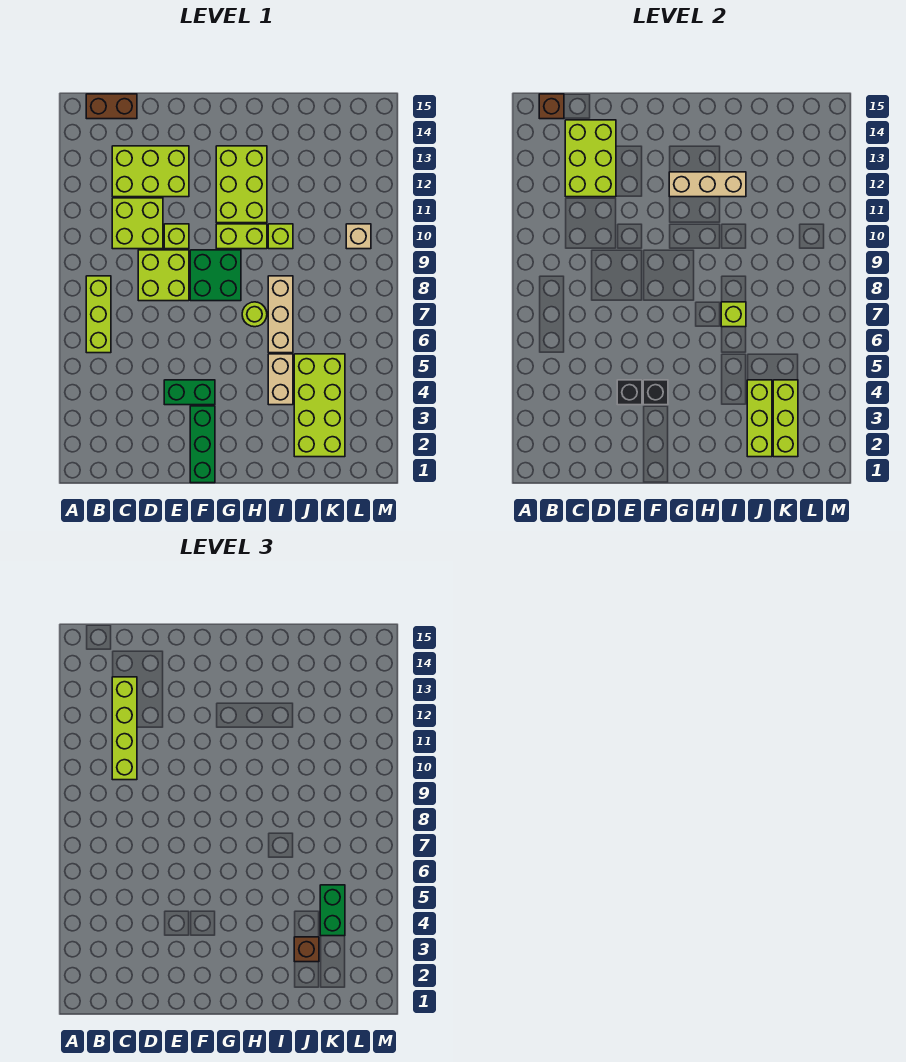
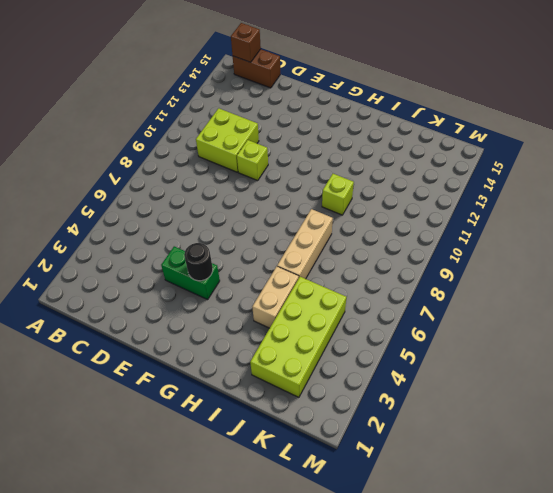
black round brick F4 level 2 -> black brick F4 level 2
none -> lime brick B6:B8 level 1
none -> lime brick C12:E13 level 1
none -> lime brick D8:E9 level 1

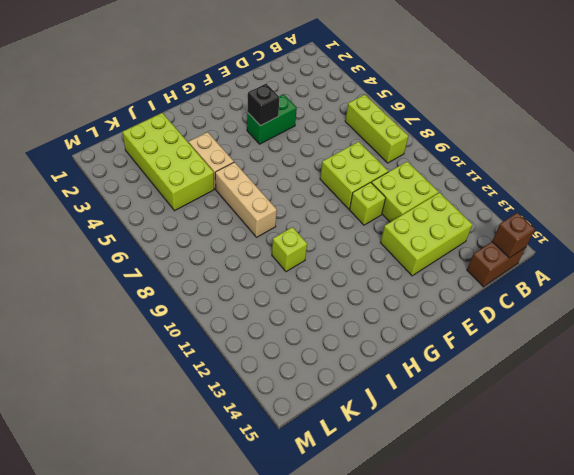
none -> green brick F1:F3 level 1
none -> green brick F8:G9 level 1
none -> lime brick G10:H10 level 1

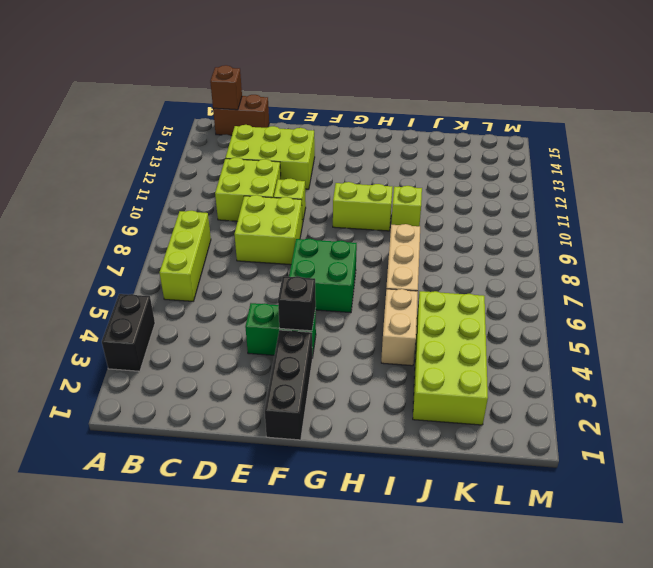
black brick A3:A4 level 1 -> none
black brick F1:F3 level 1 -> green brick F1:F3 level 1
green brick F6:G7 level 1 -> green brick F8:G9 level 1
none -> lime brick G11:H13 level 1
none -> lime round brick H7 level 1
none -> tan brick L10 level 1

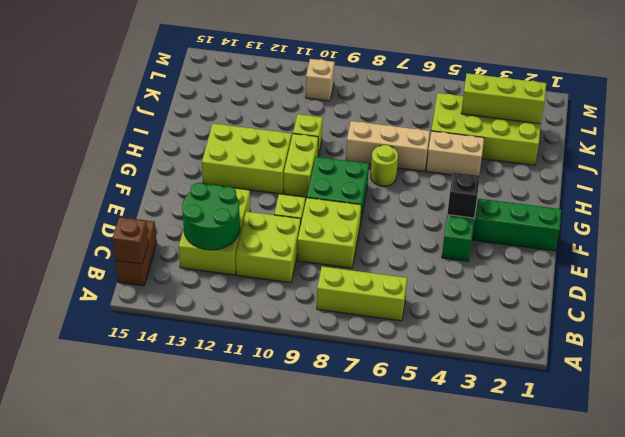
green round brick C12:D13 level 2 -> lime brick C12:D14 level 2
none -> black brick E4 level 2
none -> tan brick G12:I12 level 2
none -> lime brick I7 level 2

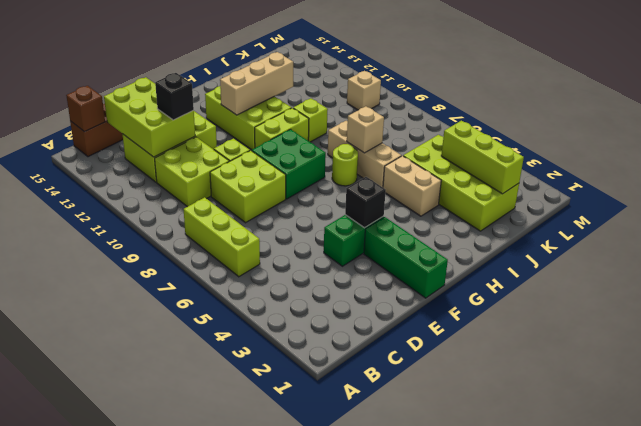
black brick D12 level 3 -> black brick E4 level 2
tan brick I7 level 2 -> lime brick I7 level 2
none -> lime brick J2:J4 level 2
none -> lime brick C10:C13 level 3
none -> brown brick J3 level 3

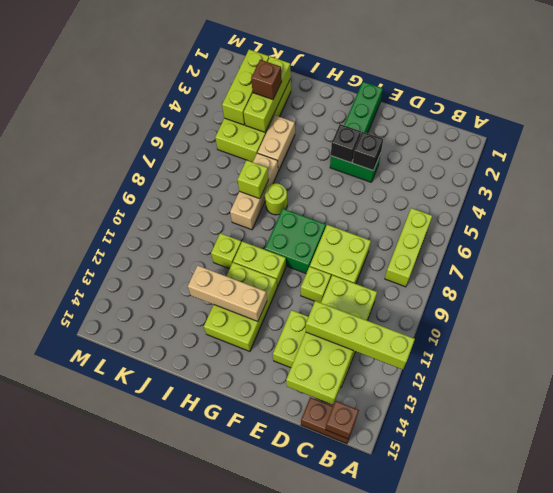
lime brick A12:D12 level 3 -> lime brick C10:C13 level 3
none -> tan brick L10 level 1
none -> green brick K4:K5 level 3

